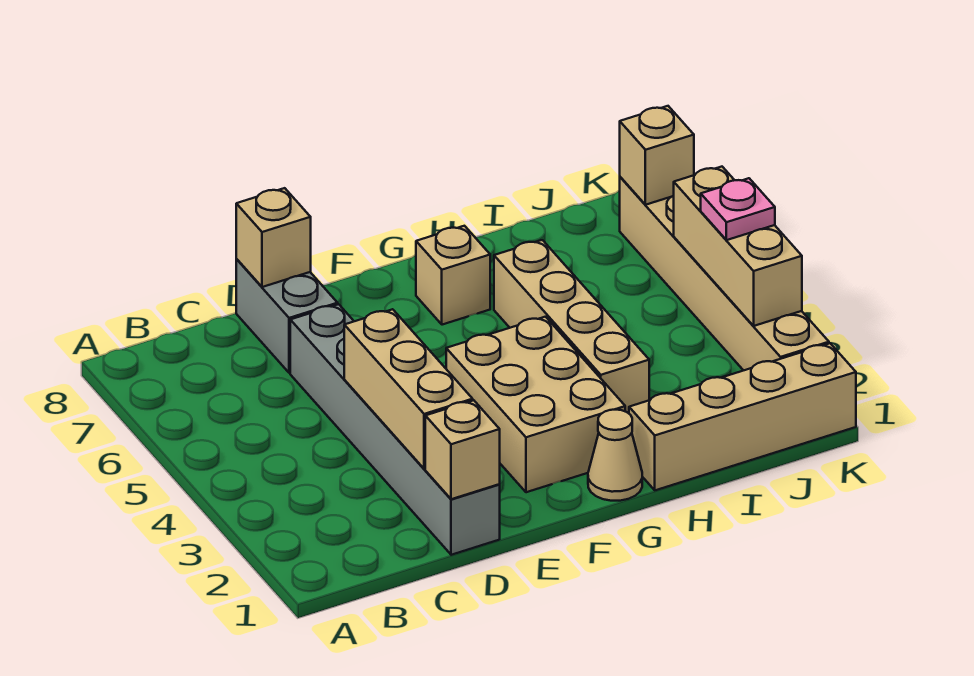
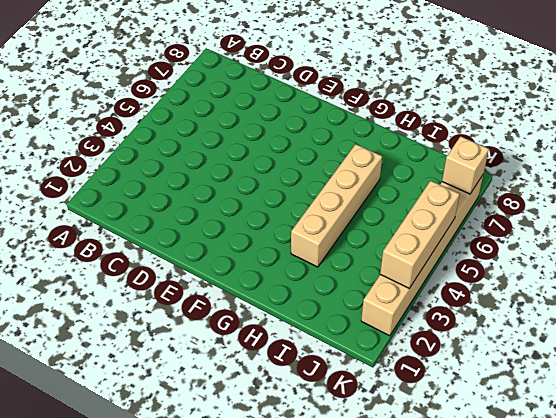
none -> grey brick D1:D6 level 1
none -> grey brick D7:D8 level 1
none -> tan brick F2:G4 level 1

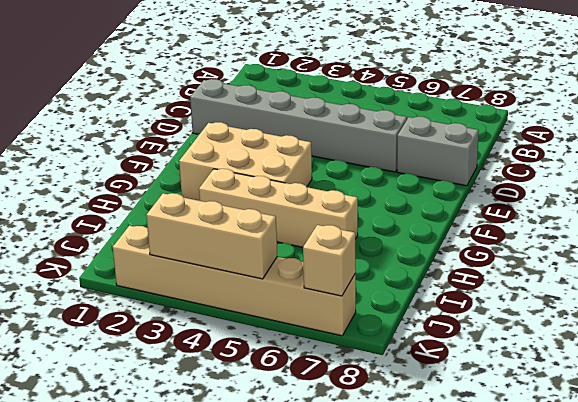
none -> tan cone G1 level 1
none -> tan brick G7 level 1
none -> tan brick H1:K1 level 1

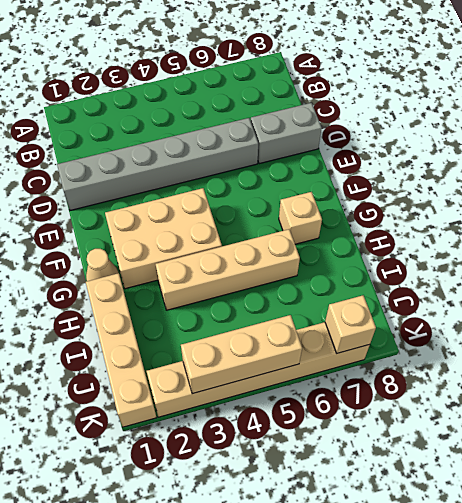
none -> tan brick D1 level 2
none -> tan brick D2:D4 level 2
none -> tan brick D8 level 2

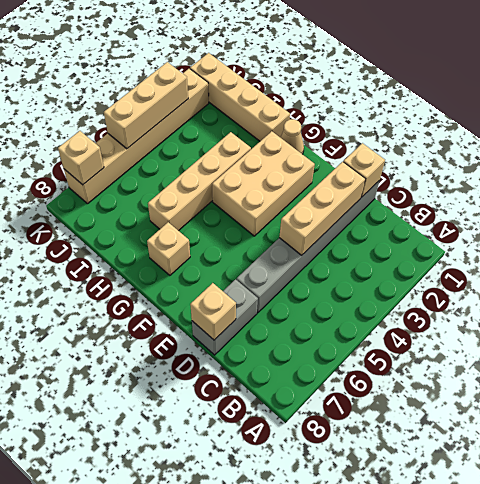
none -> pink plate K4 level 3

